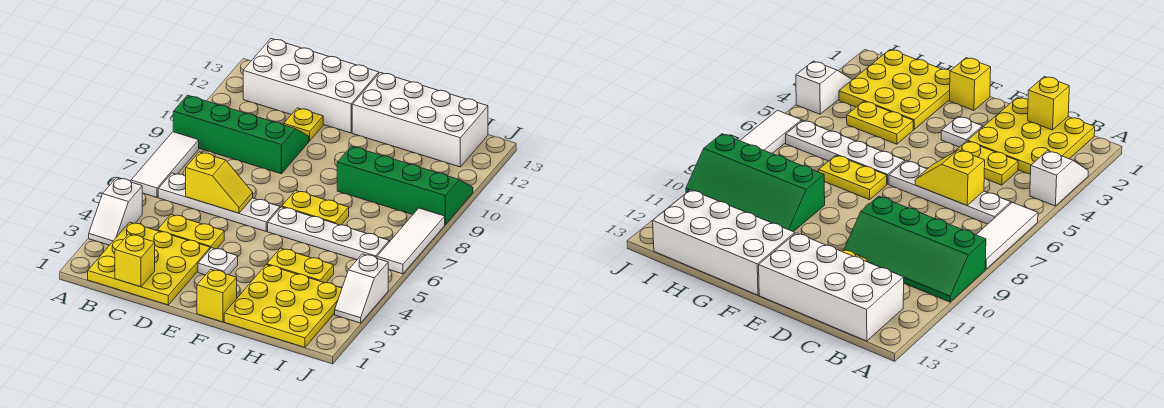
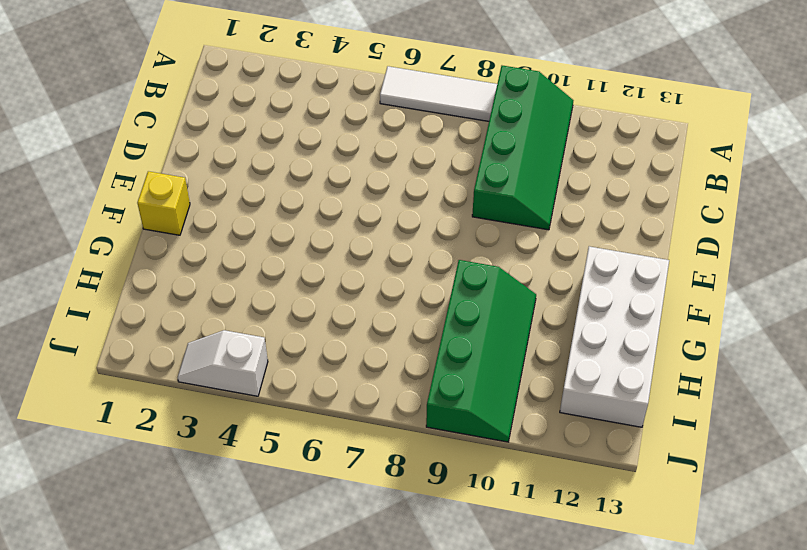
none -> white slope A3:A4 level 1 top 4
none -> yellow plate B1:D3 level 1
none -> white plate B6:E6 level 1

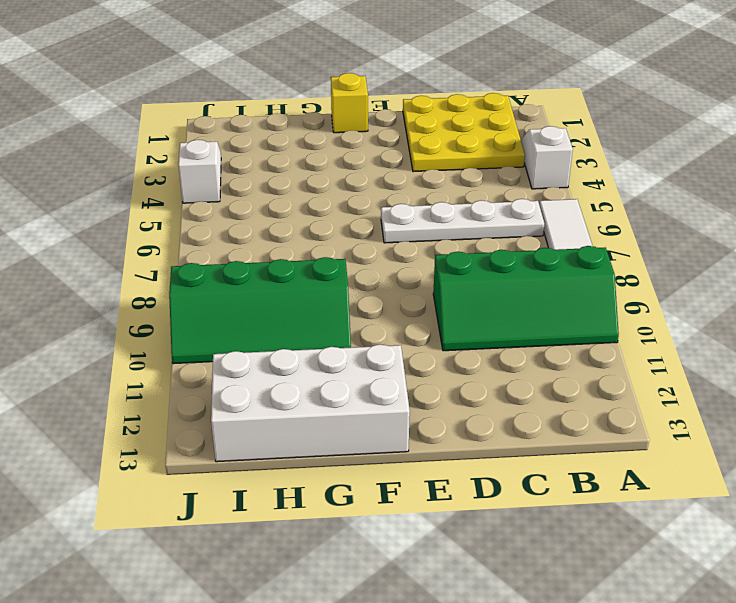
none -> white brick B12:E13 level 1
none -> yellow plate C4:D4 level 1
none -> yellow plate D11 level 1

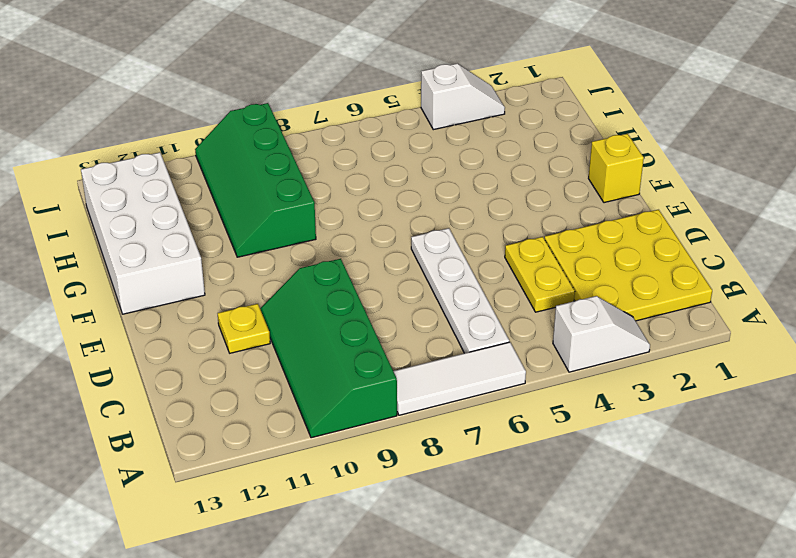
none -> white brick B12:E13 level 1
none -> white plate E3 level 1
none -> white plate F6:I6 level 1

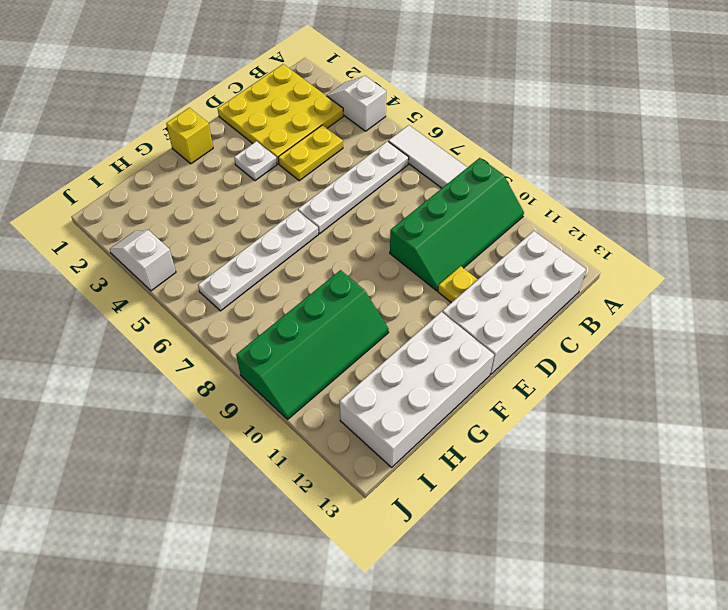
none -> yellow plate F7:G7 level 1
none -> yellow plate G1:I3 level 1
none -> yellow plate G4:H4 level 1

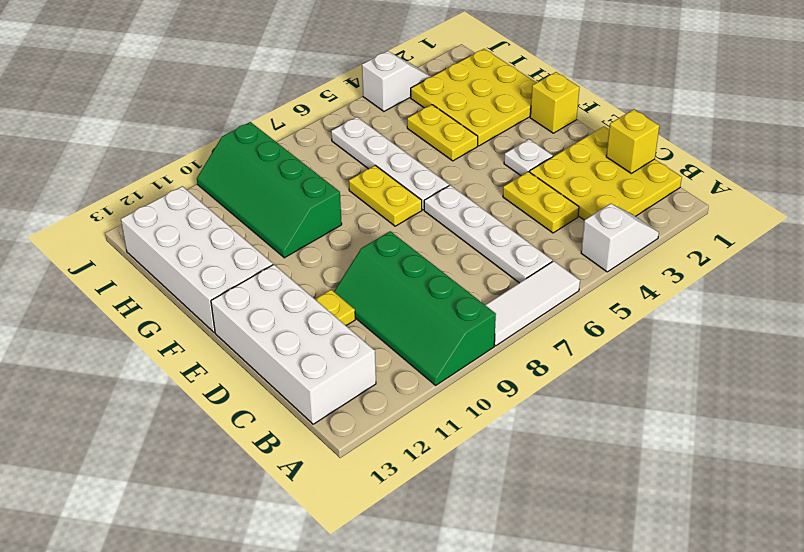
none -> white tile J6:J8 level 1
none -> yellow slope C6:D6 level 2 top C

